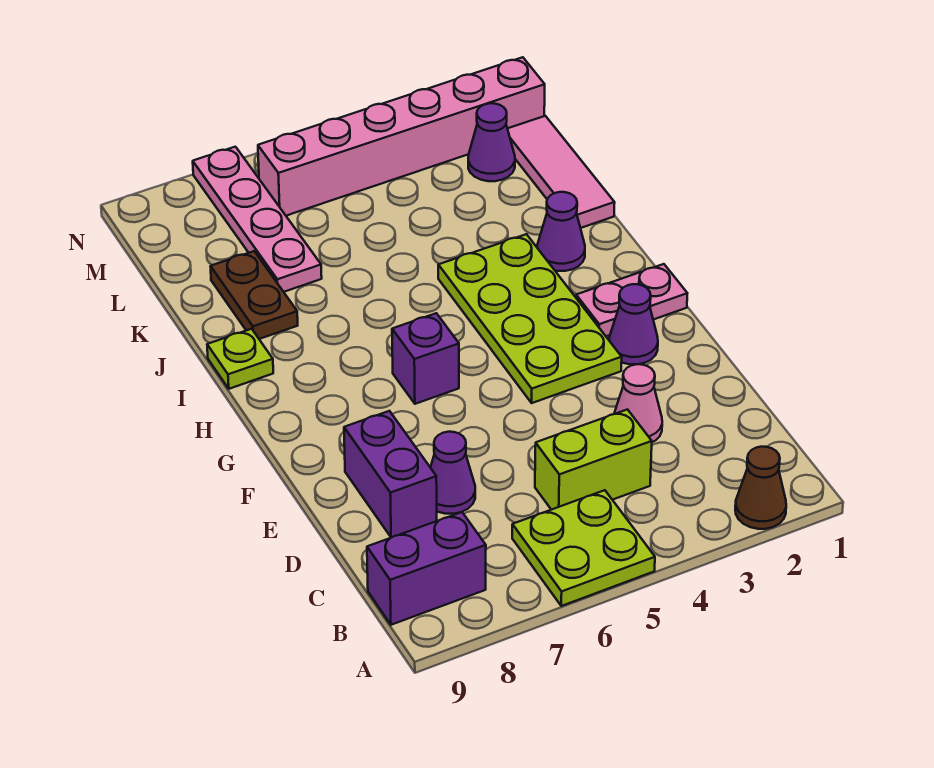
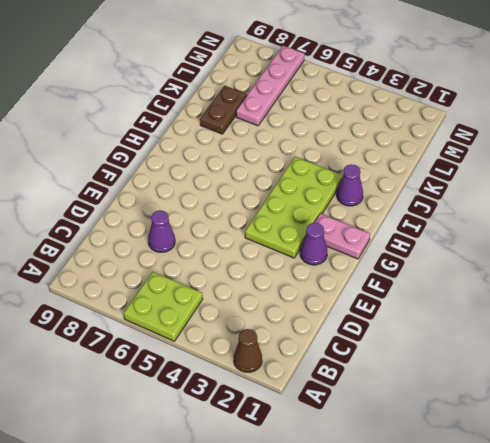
none -> purple brick B8:B9 level 1
none -> lime brick C4:C5 level 1
none -> pink cone D3 level 1

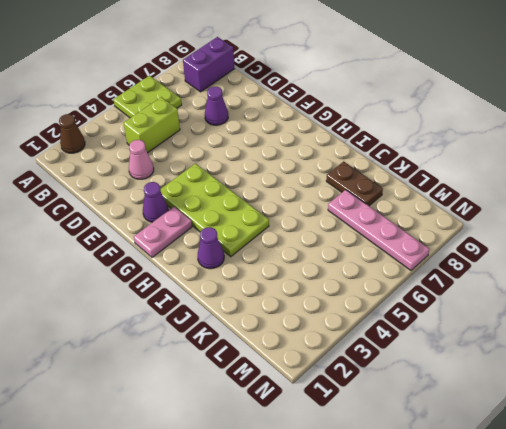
none -> purple brick D8:E8 level 1
none -> purple brick G6 level 1
none -> lime plate I9 level 1

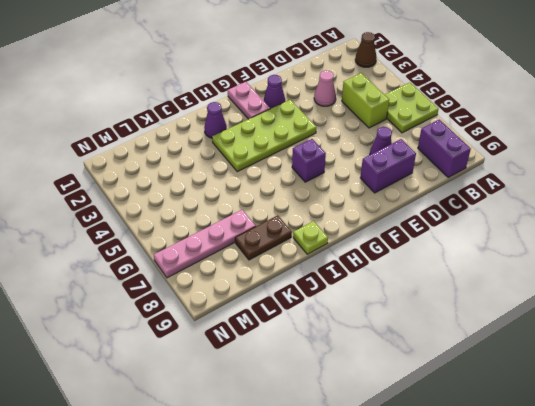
none -> pink tile J1:L1 level 1
none -> purple cone L2 level 1
none -> pink brick M1:M6 level 1

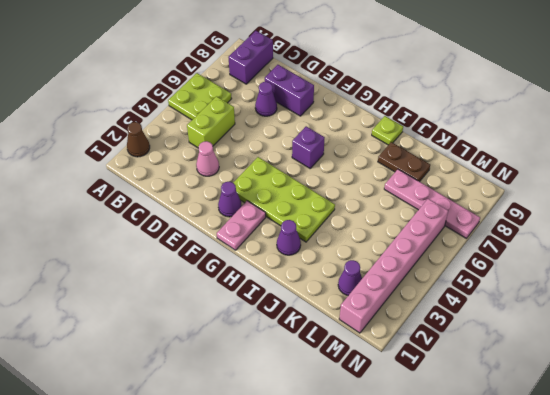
none -> pink tile J1:L1 level 1

